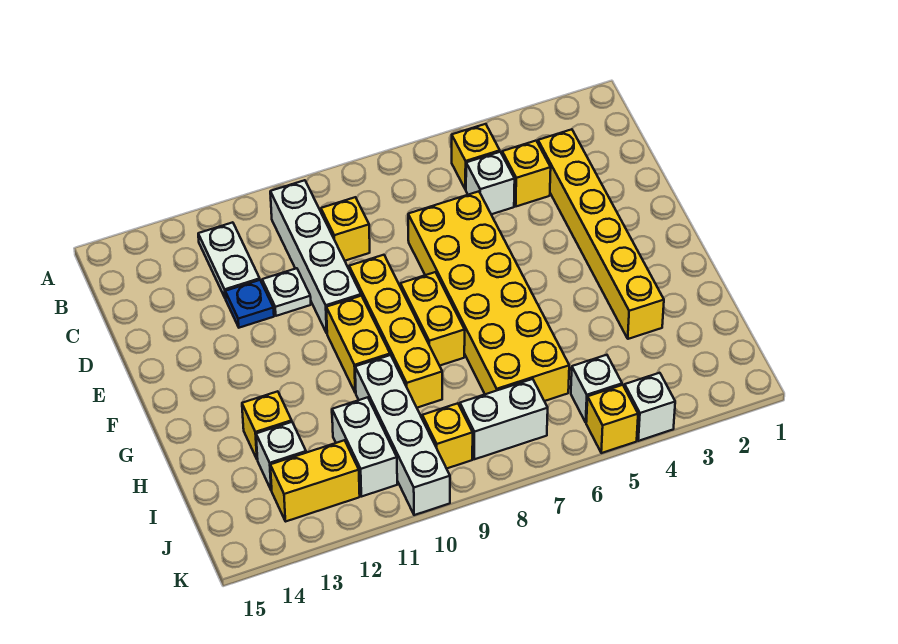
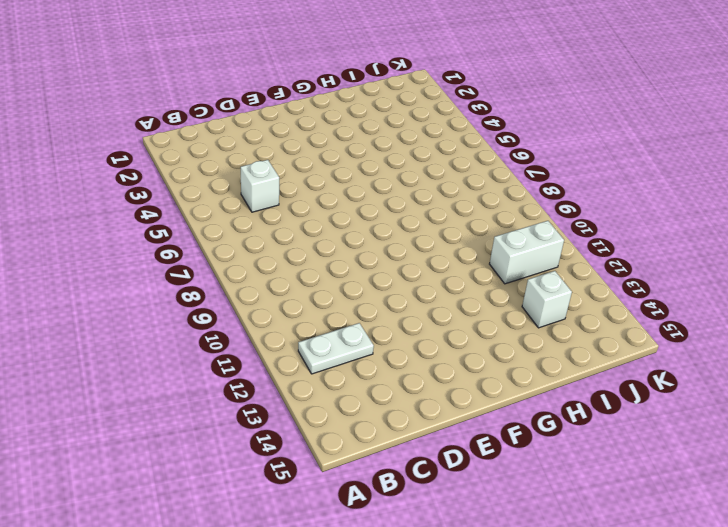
none -> yellow brick B5 level 1
none -> white brick B10:E10 level 1
none -> yellow brick C3:H3 level 1

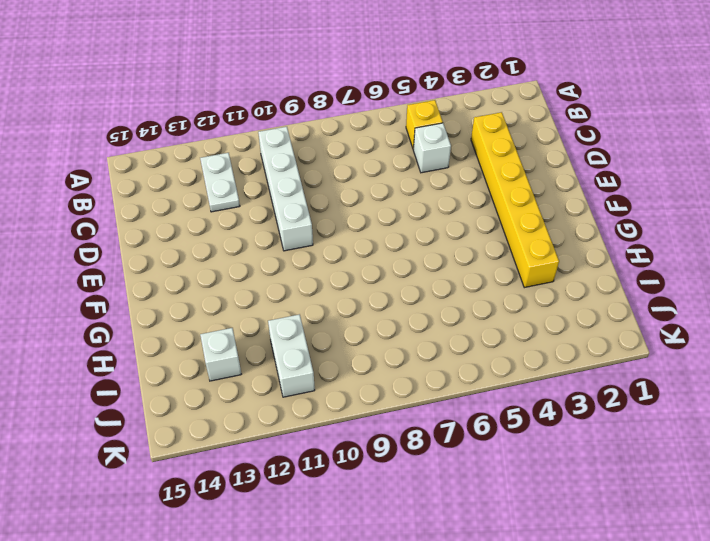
none -> yellow brick C4 level 1
none -> yellow brick C9 level 1
none -> yellow brick D6:I7 level 1

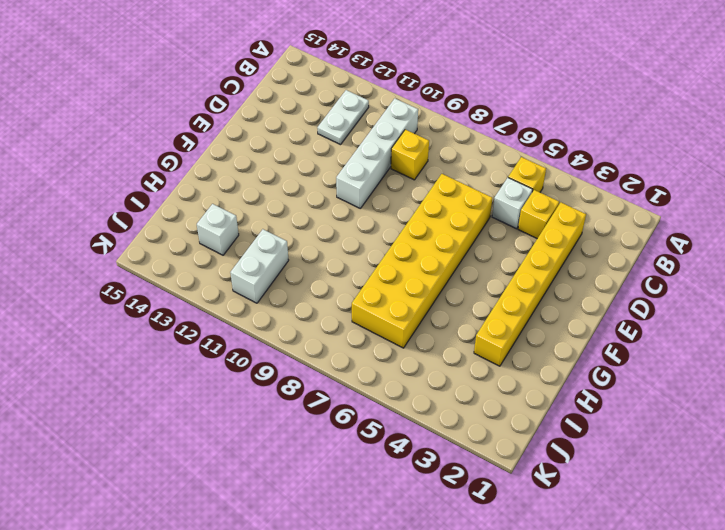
none -> white plate D11 level 1
none -> blue plate D12 level 1
none -> yellow brick E9:H9 level 1

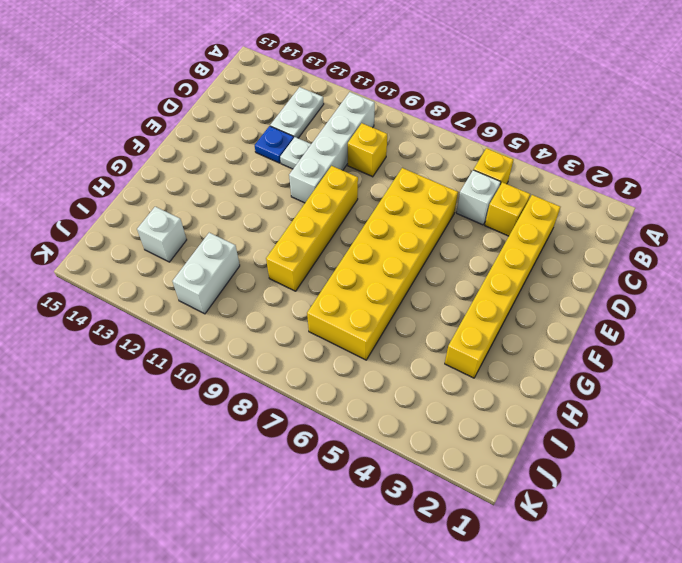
none -> yellow brick F8:G8 level 1
none -> yellow brick F10:G10 level 1
none -> white brick H10:K10 level 1

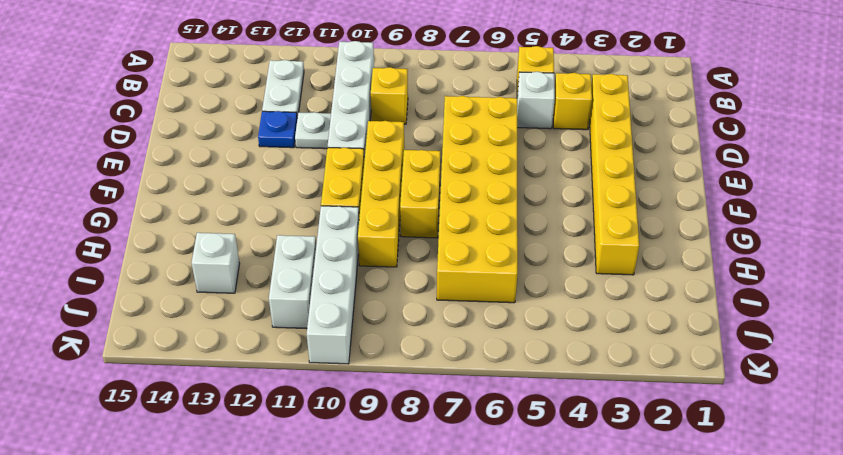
none -> yellow brick H13 level 1
none -> white brick J5 level 1
none -> white brick J7:J8 level 1

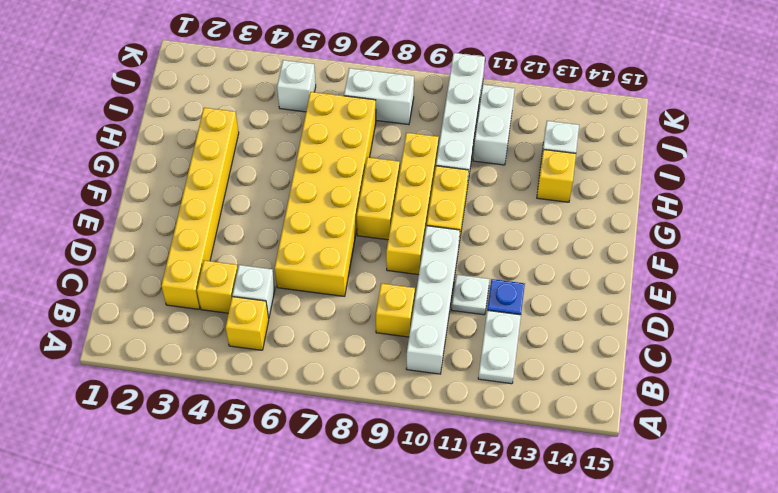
none -> yellow brick J9 level 1
none -> yellow brick J12:J13 level 1
none -> white brick K4 level 1

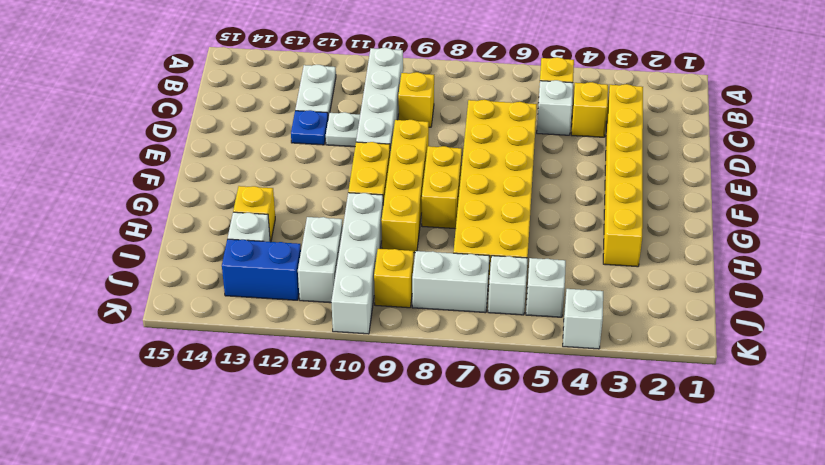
white brick J6 level 1 -> none
blue brick J12:J13 level 1 -> yellow brick J12:J13 level 1
none -> yellow brick K5 level 1

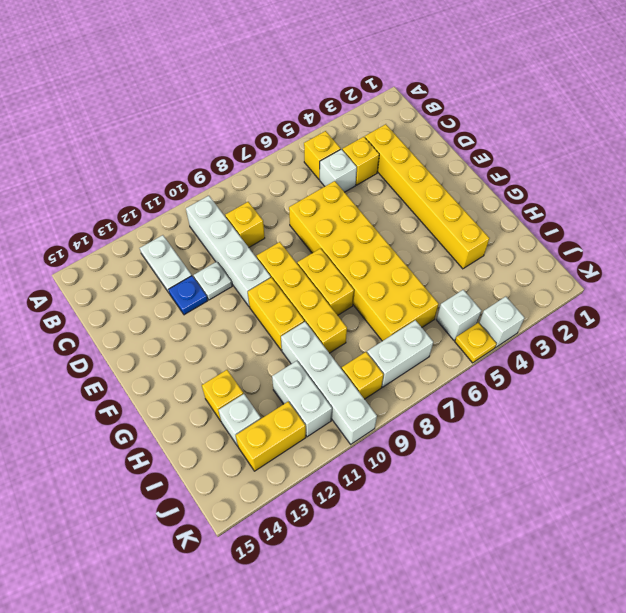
yellow plate K5 level 1 -> yellow brick K5 level 1

